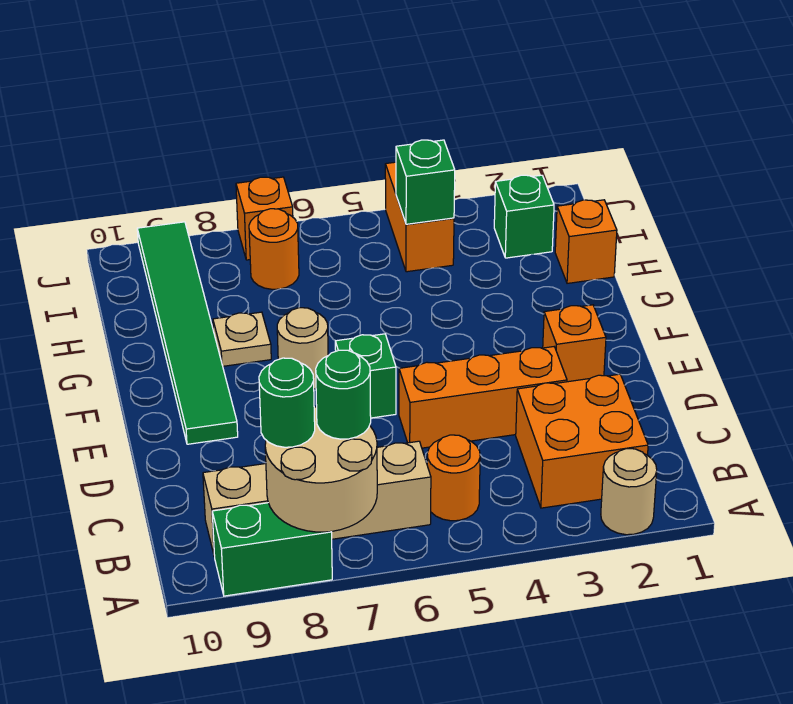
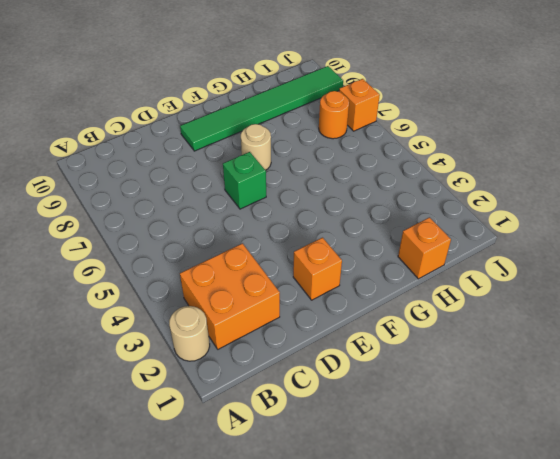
none -> green brick A8:A9 level 1
none -> orange round brick B5 level 1
none -> tan brick B6:B9 level 1

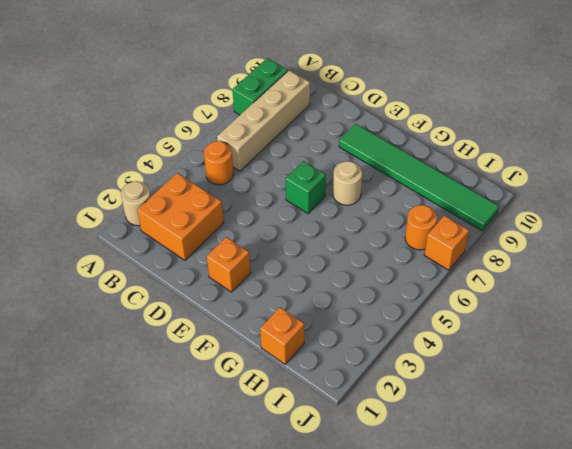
none -> orange brick D3:D5 level 1
none -> tan plate G8 level 1
none -> green brick I2 level 1

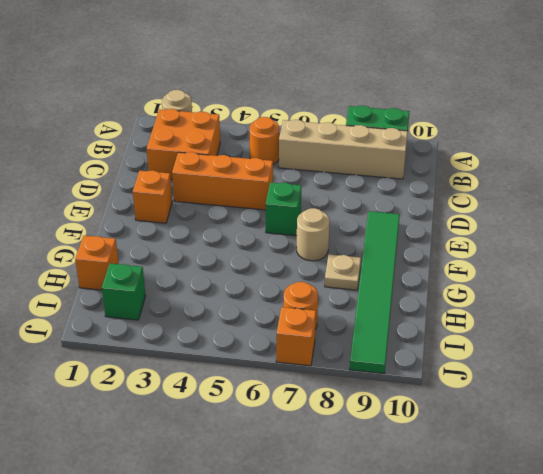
none -> orange brick I4:J4 level 1
none -> tan round brick A7:B8 level 2
none -> green brick I4 level 2

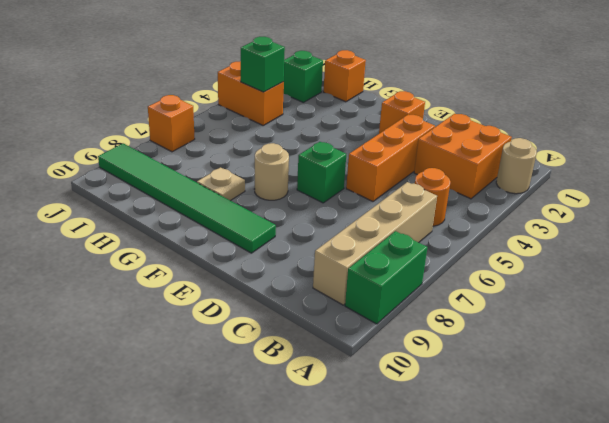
none -> orange round brick I7 level 1
none -> tan round brick A7:B8 level 2
none -> green round brick B7 level 3

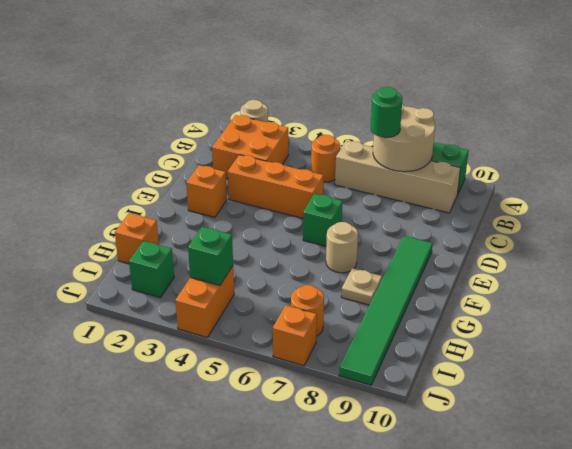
none -> green round brick B8 level 3

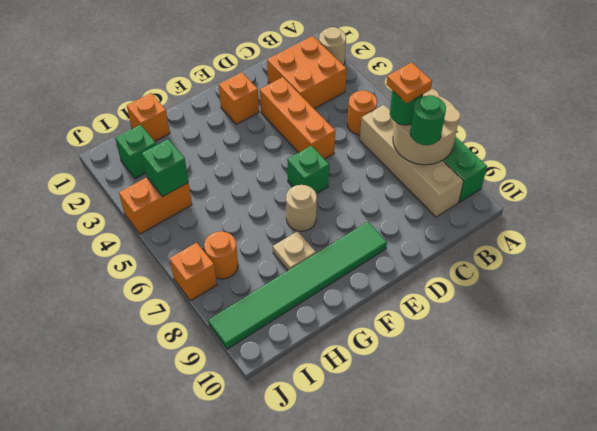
orange plate B7 level 4 -> none

